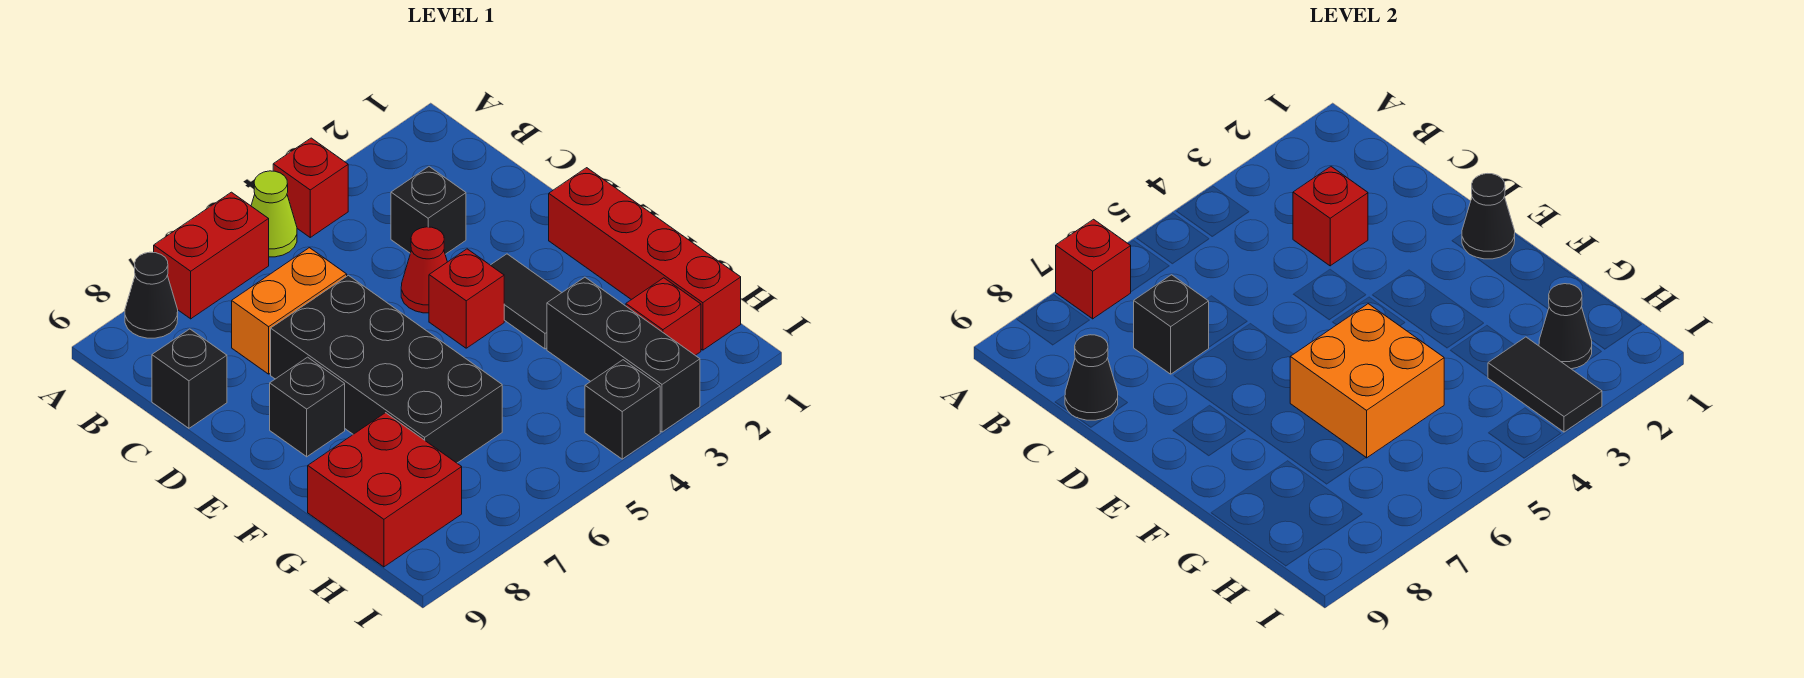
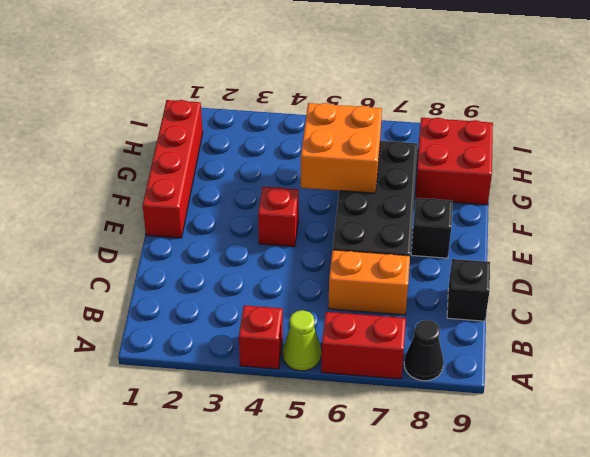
none -> black brick C3 level 1
none -> red cone D4 level 1
none -> black tile E3:F3 level 1

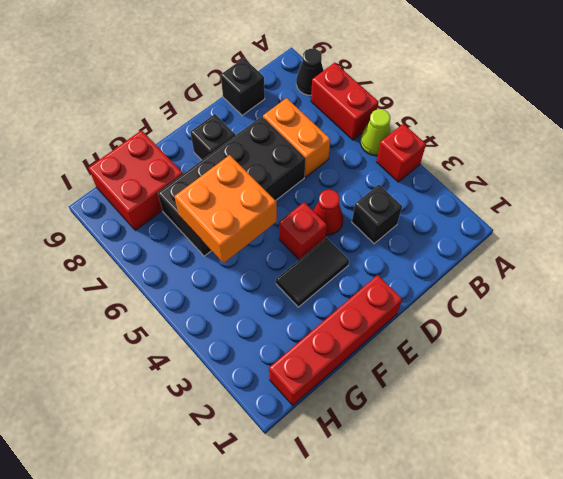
none -> black brick G3:I3 level 1
none -> red brick H2 level 1
none -> black brick I4 level 1

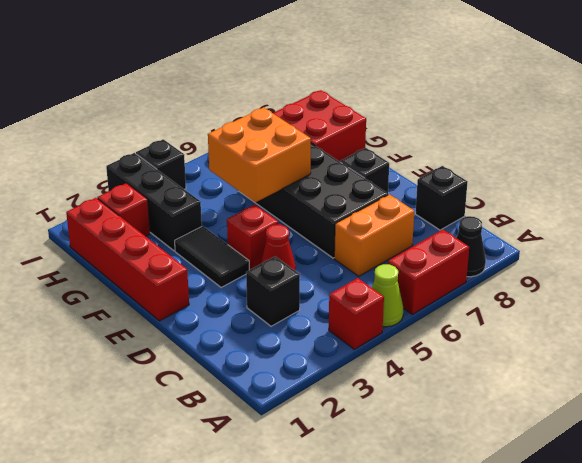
none -> red brick A7 level 2
none -> red brick C3 level 2
none -> black brick C7 level 2

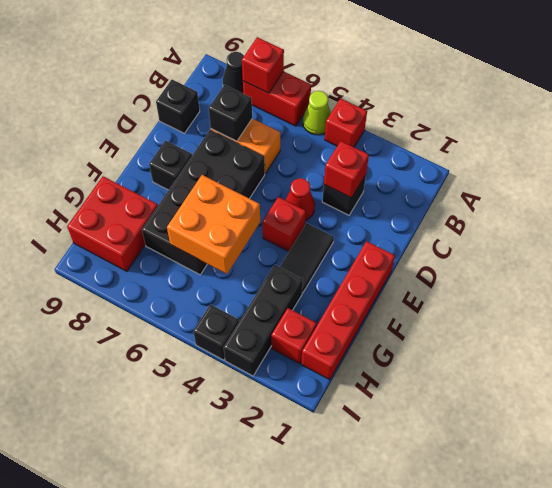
none -> black cone C9 level 2
none -> black cone E1 level 2
none -> black cone H2 level 2

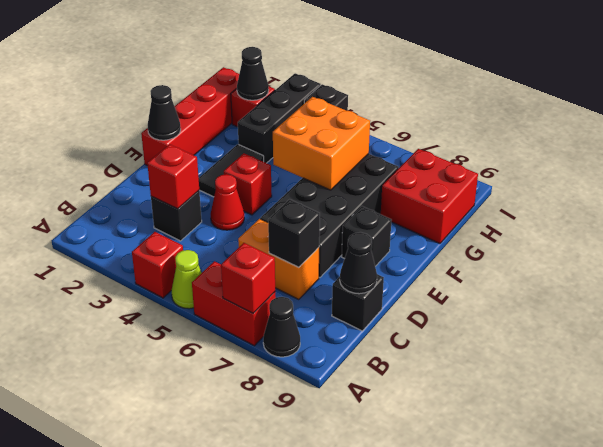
none -> black tile H3:I3 level 2

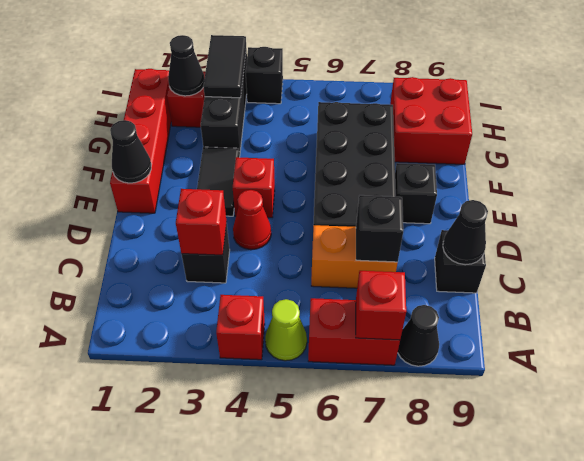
none -> orange brick F5:G6 level 2

